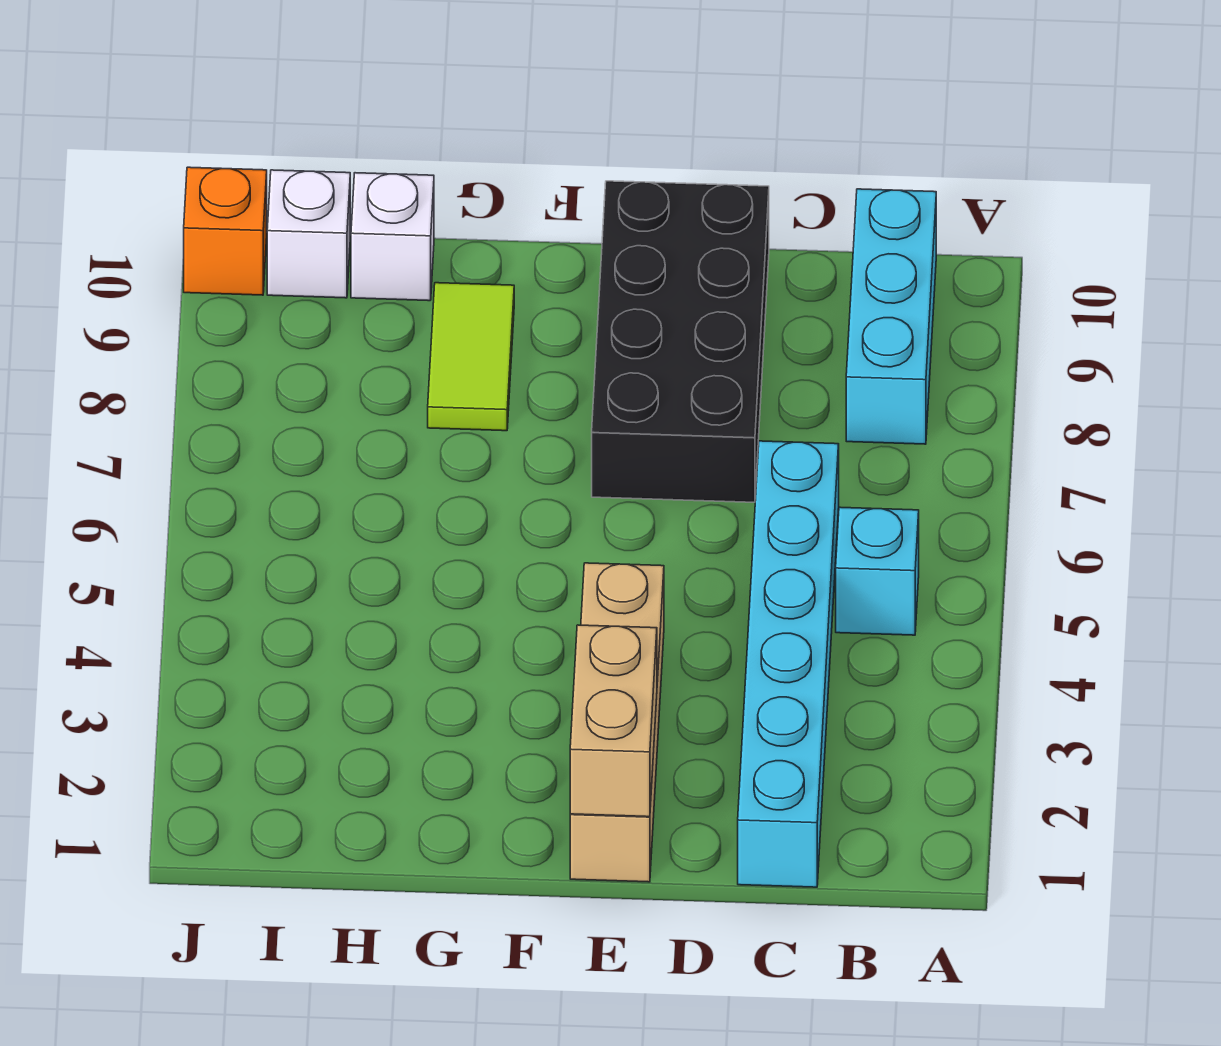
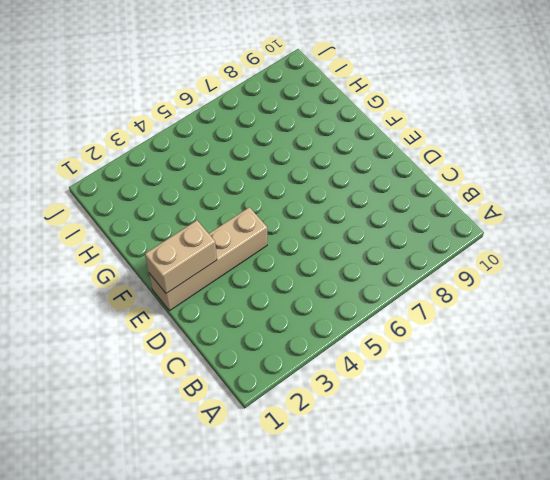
none -> cyan brick B5 level 1
none -> cyan brick B8:B10 level 1

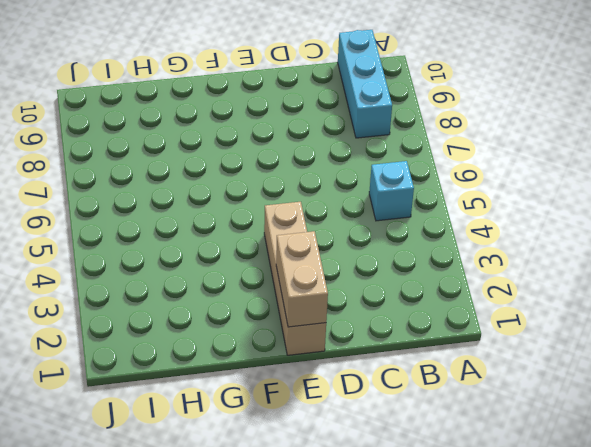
none -> cyan brick C1:C6 level 1
none -> black brick D7:E10 level 1

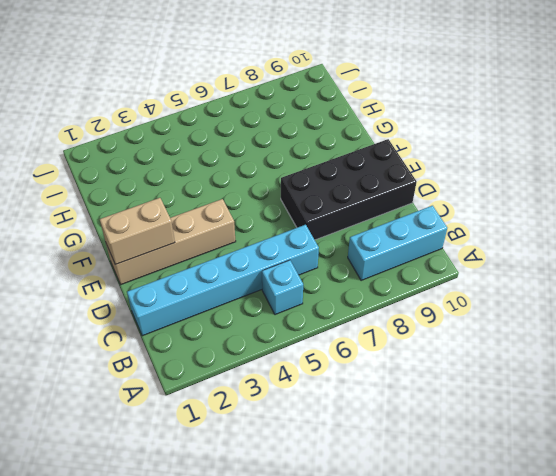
none -> lime tile G8:G9 level 1
none -> white brick H10 level 1

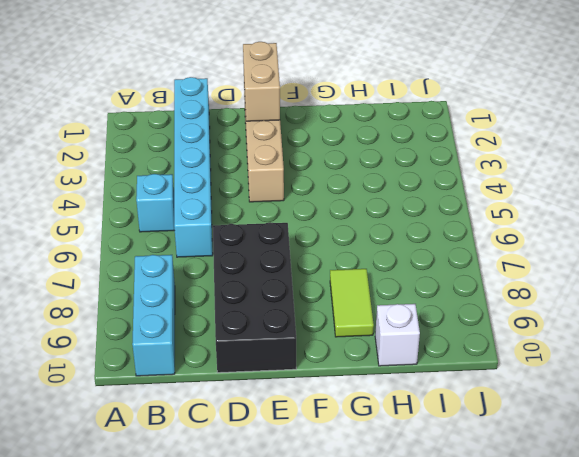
none -> white brick I10 level 1
none -> orange brick J10 level 1

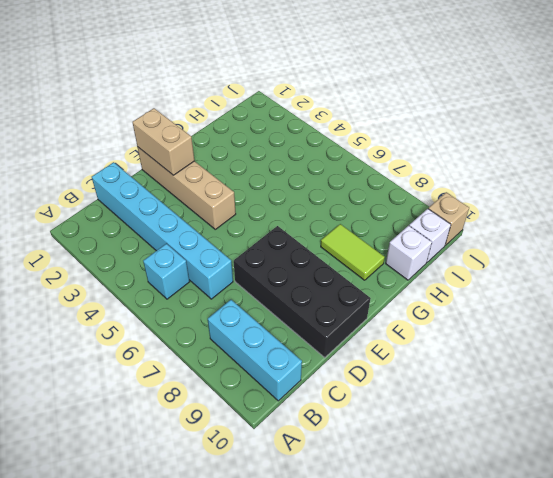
tan brick J10 level 1 -> orange brick J10 level 1

